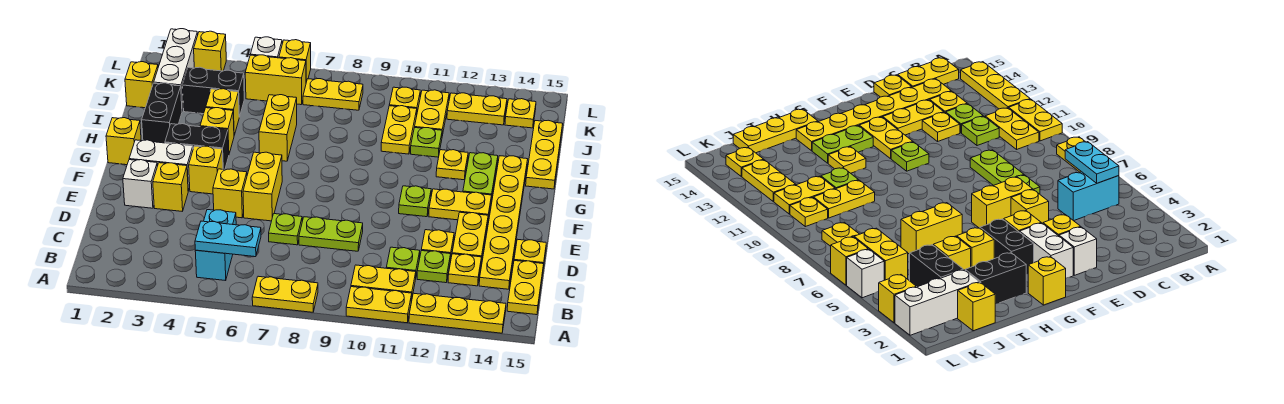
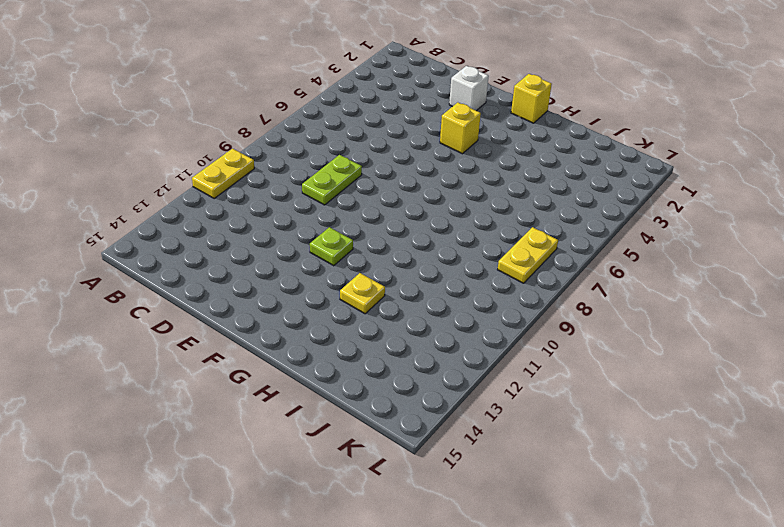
none -> yellow plate A7:A8 level 1
none -> yellow plate A12:A14 level 1
none -> cyan brick B5:C5 level 1
none -> yellow plate B10:B11 level 1

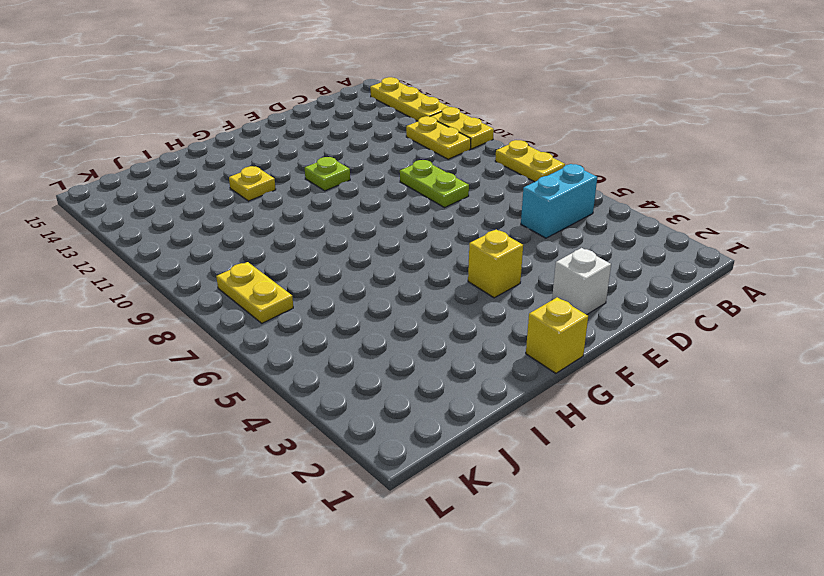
none -> yellow plate B15:C15 level 1
none -> lime plate C11 level 1
none -> lime plate C12 level 1
none -> yellow plate C13 level 1

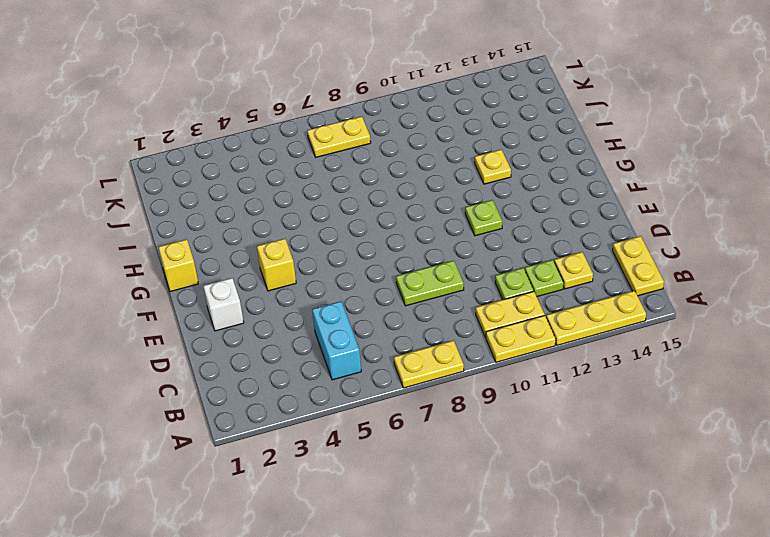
none -> yellow plate C14:H14 level 1
none -> lime plate D7 level 1
none -> yellow plate D12 level 1
none -> yellow plate D13:E13 level 1

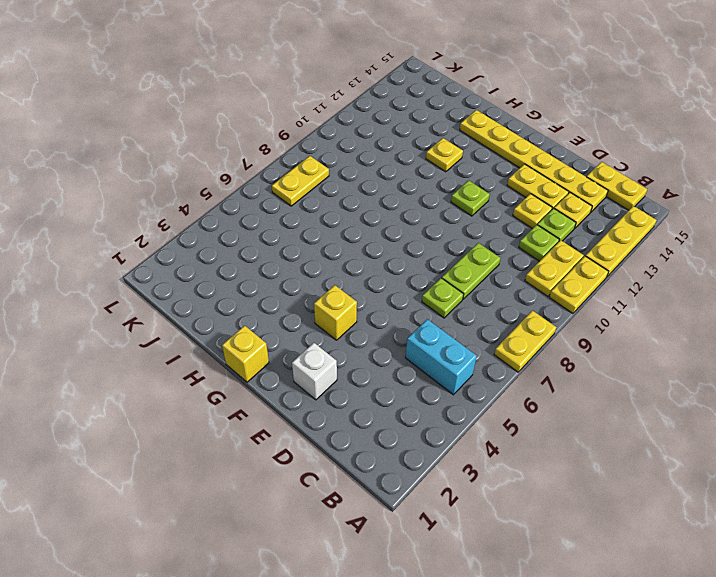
none -> yellow plate D15 level 1
none -> yellow brick E3 level 1
none -> yellow brick E5 level 1
none -> yellow brick E6:F6 level 1

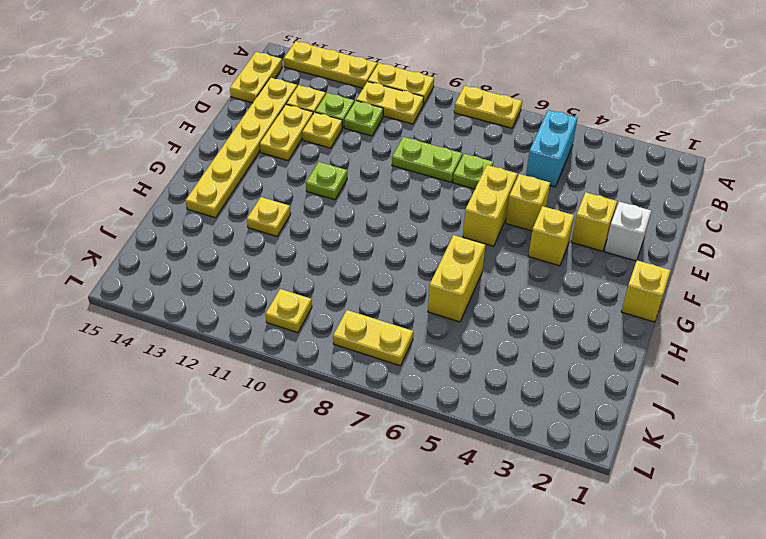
none -> yellow plate D15 level 1
none -> white brick F2:F3 level 1
none -> yellow plate F12:F13 level 1
none -> black brick G3:G4 level 1

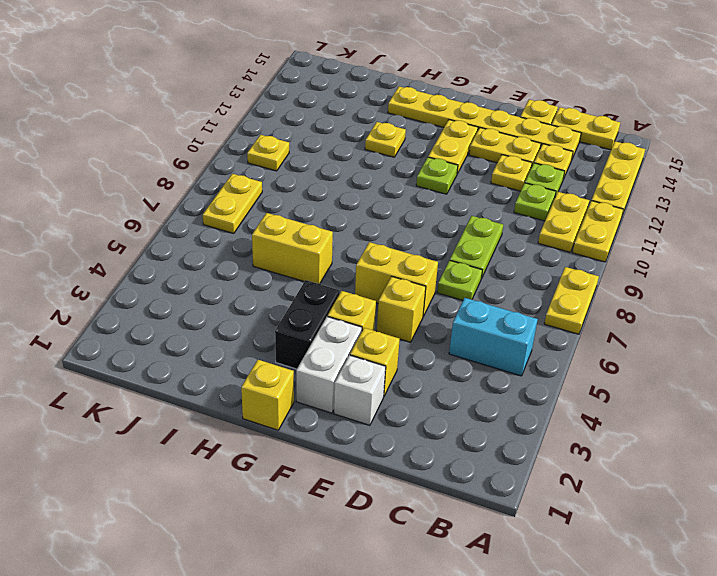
none -> lime plate G13:H13 level 1
none -> black brick H2:I2 level 1
none -> yellow brick H4 level 1
none -> yellow plate H15:J15 level 1

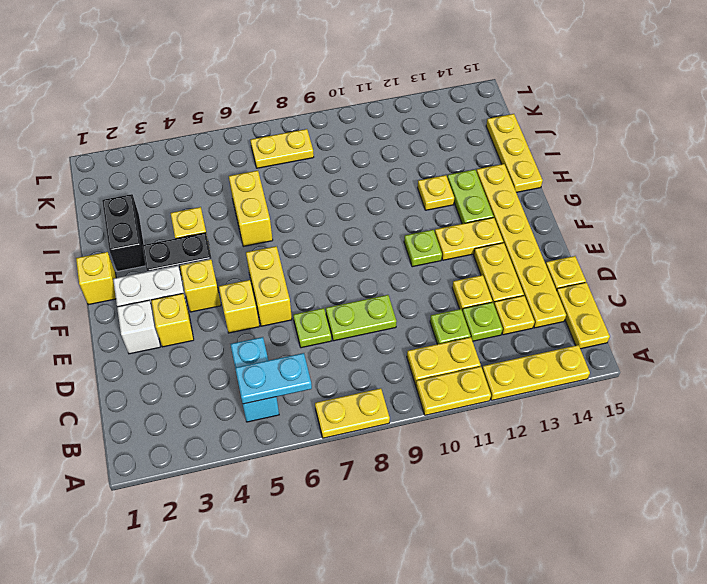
none -> yellow brick I4 level 1
none -> yellow plate I10:J10 level 1
none -> lime plate I11 level 1
none -> yellow brick J1 level 1

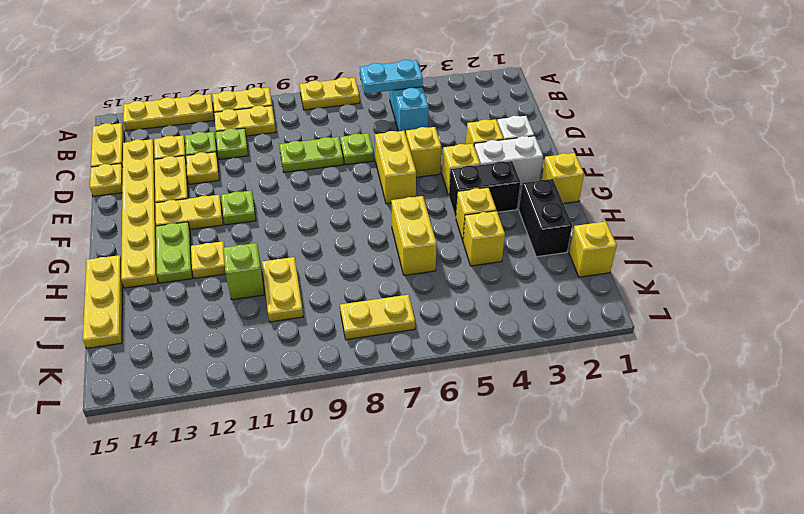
lime brick I11 level 1 -> lime plate I11 level 1
none -> white brick J2:L2 level 1
none -> black brick J3:J4 level 1
none -> yellow plate J11:K11 level 1
none -> yellow brick K5:K6 level 1

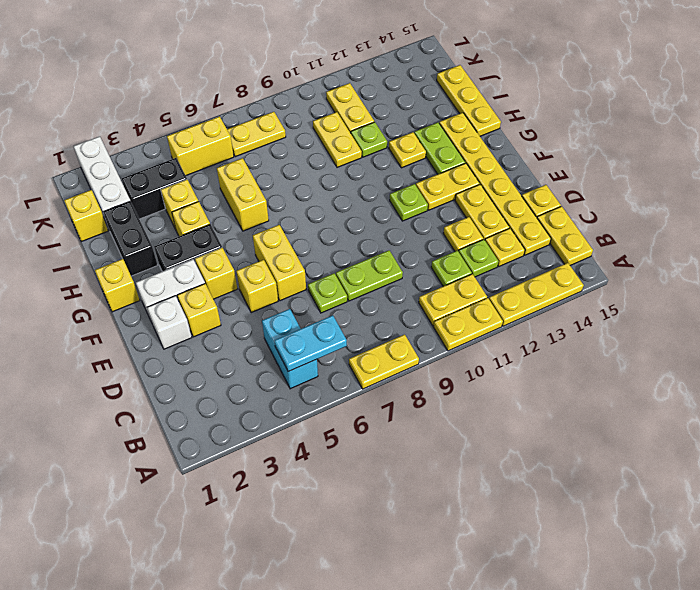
none -> yellow plate K10 level 1
none -> yellow plate K12:K13 level 1
none -> yellow plate K14 level 1
none -> yellow brick L3 level 1

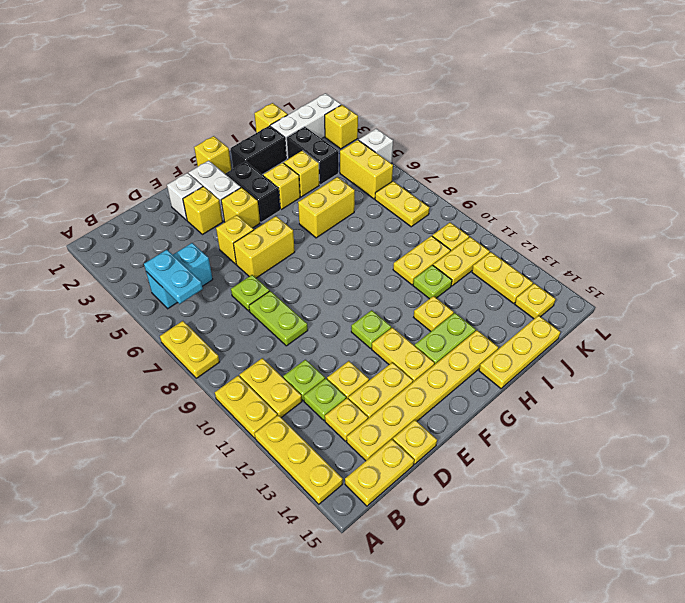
none -> yellow brick L6 level 1

